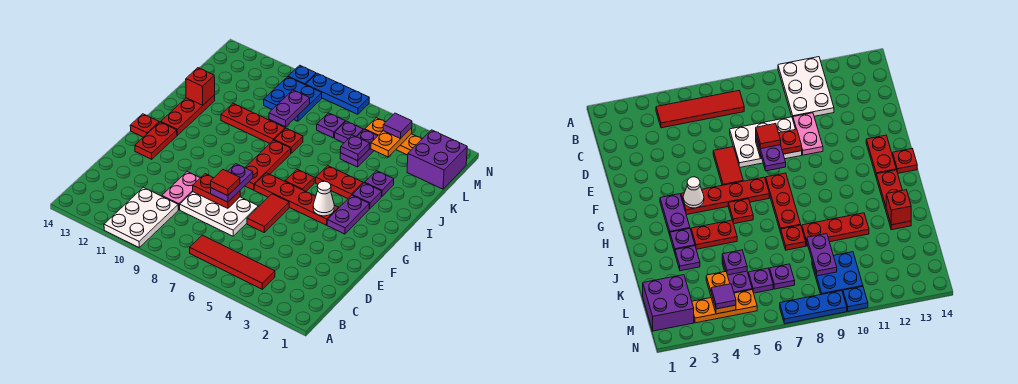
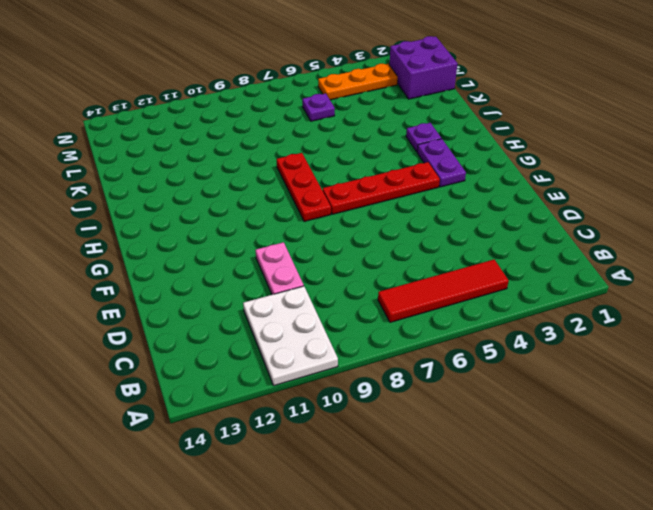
none -> white plate D7:E9 level 1
none -> red tile E6:F6 level 1
none -> red plate F13:G13 level 1
none -> red plate G14 level 1

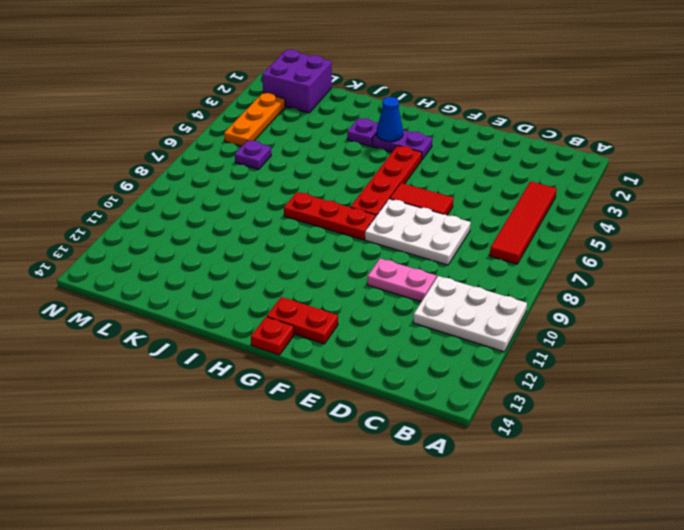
white plate D7:F8 level 1 -> white plate D7:E9 level 1
blue cone H3 level 2 -> none
none -> red plate H6 level 1
none -> red plate H13:J13 level 1
none -> red plate I4:I5 level 1
none -> purple plate J3 level 1

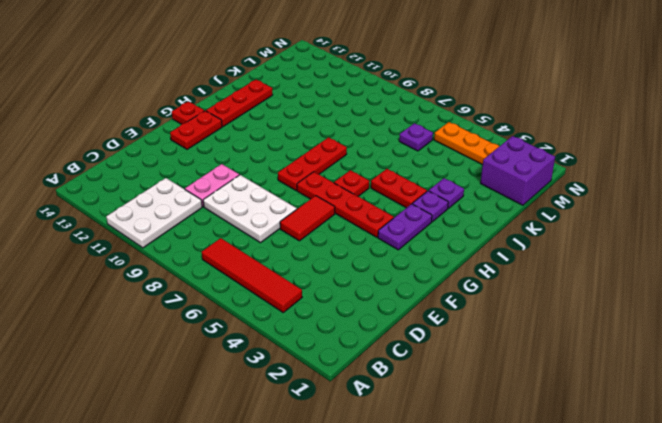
none -> red plate J8 level 1
none -> red plate J9:J11 level 1
none -> purple plate K5:L5 level 1
none -> purple plate L7 level 1

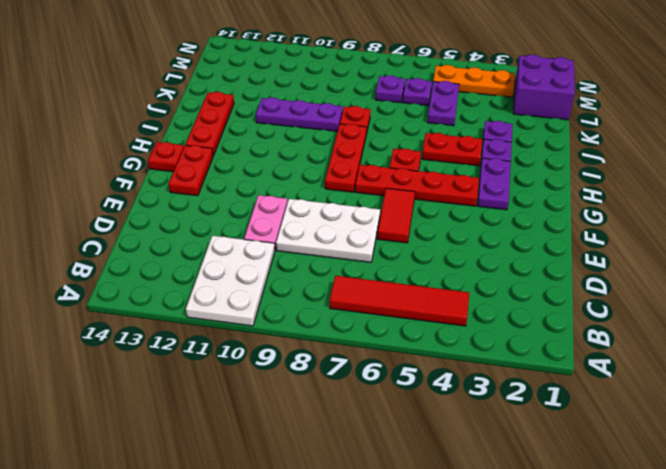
purple plate J9:J11 level 1 -> red plate J9:J11 level 1
none -> blue plate L9:M10 level 1
none -> blue plate N7:N9 level 1
none -> blue plate N10 level 1
none -> red plate E8:E9 level 2

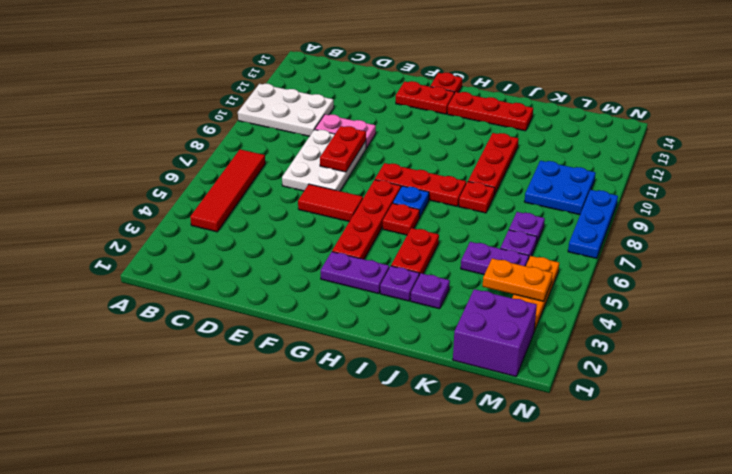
blue plate H7 level 1 -> blue plate N10 level 1
none -> white cone G4 level 2
none -> red brick J13 level 2
none -> purple plate K5 level 2
none -> purple plate K9:L9 level 2

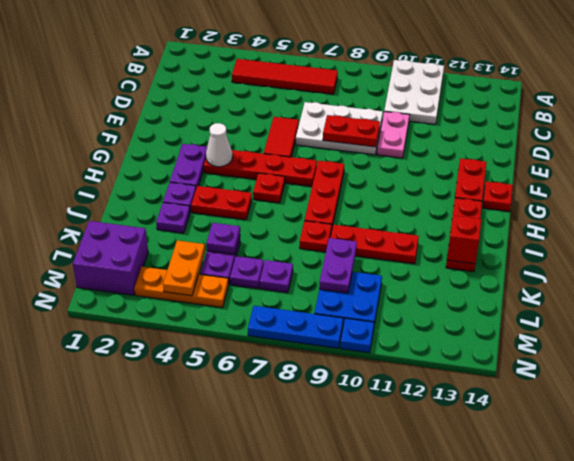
none -> purple plate E8:F8 level 3
none -> purple tile M4 level 3
none -> red tile E8 level 4

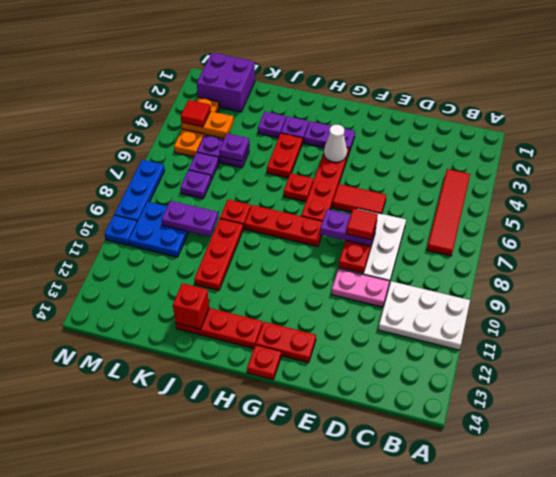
red tile M4 level 3 -> purple tile M4 level 3

